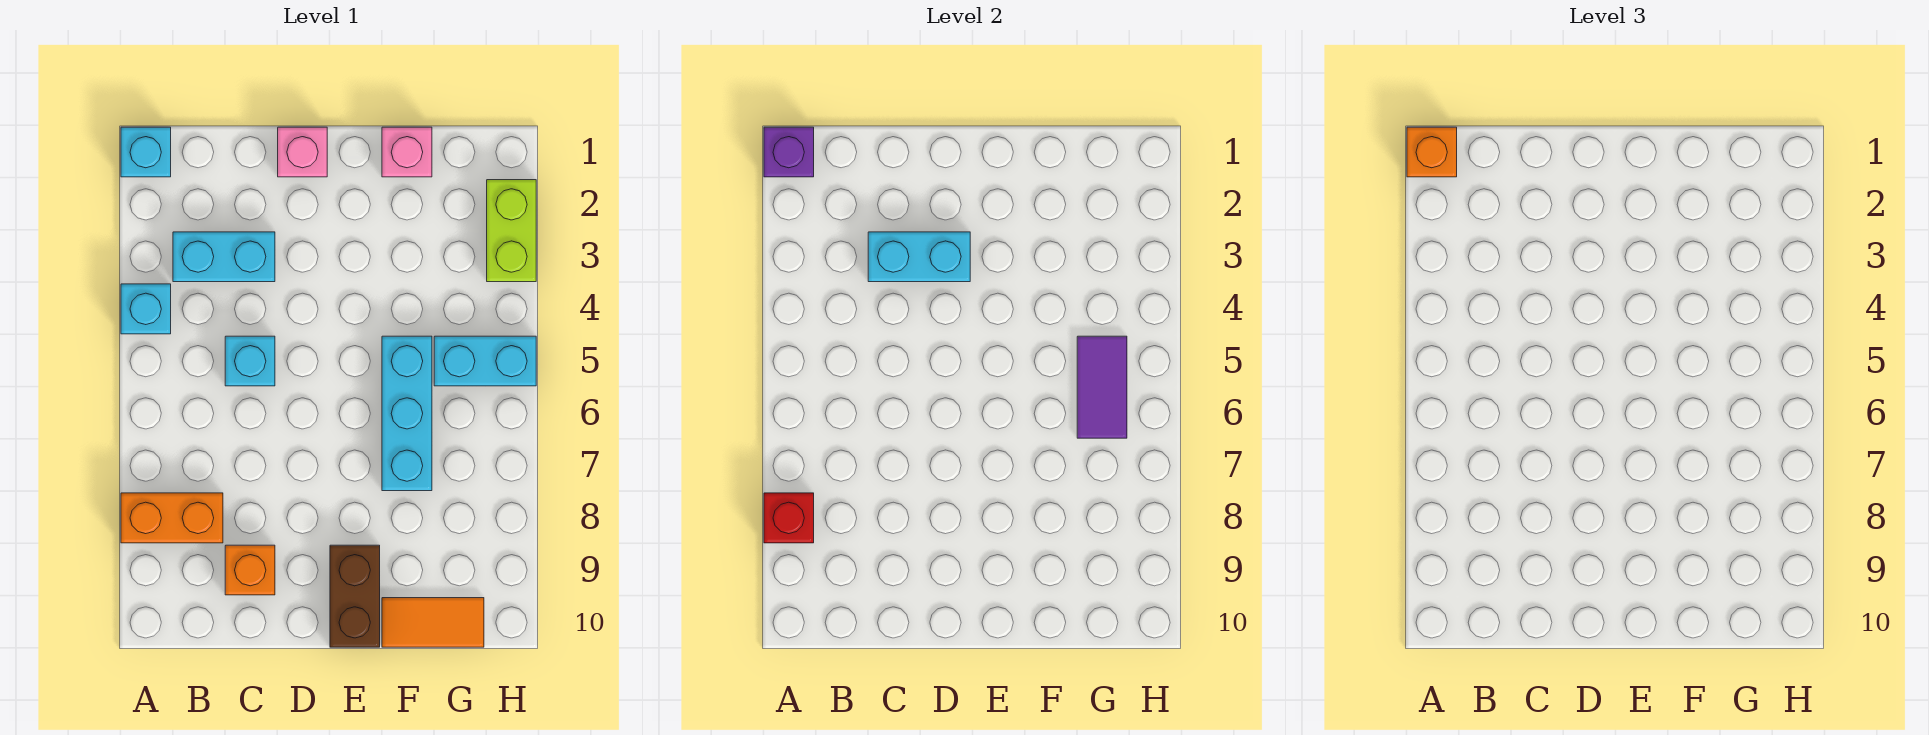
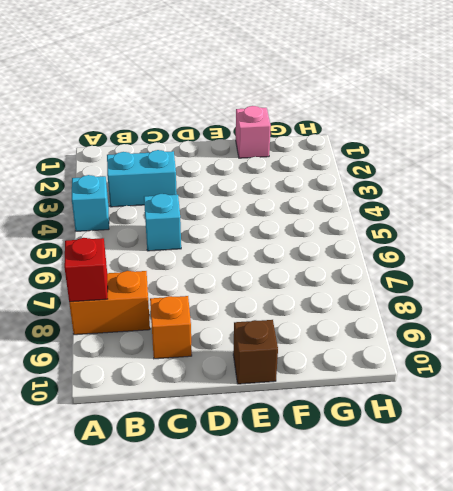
brown brick E10 level 1 -> brown brick E9:E10 level 1
none -> cyan brick A1 level 1
none -> pink brick D1 level 1
none -> cyan brick F5:F7 level 1

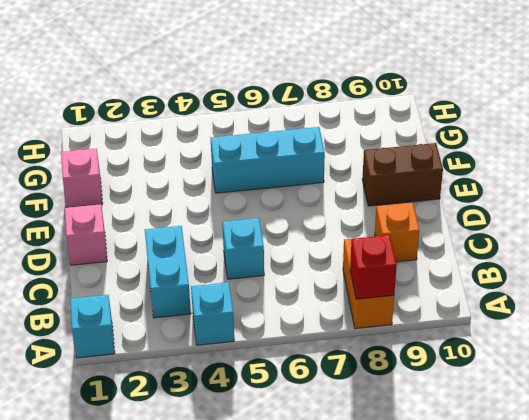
none -> orange tile F10:G10 level 1
none -> cyan brick G5:H5 level 1
none -> lime brick H2:H3 level 1

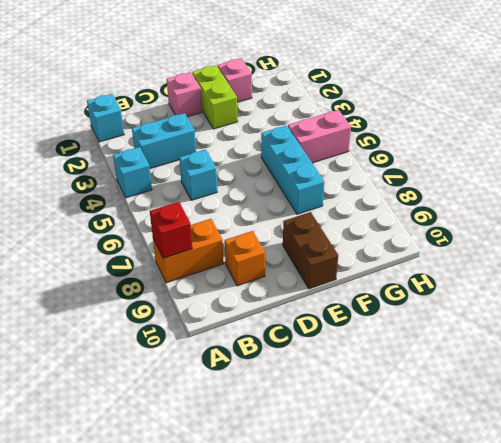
lime brick E1:E2 level 1 -> lime brick H2:H3 level 1
pink brick G5:H5 level 1 -> cyan brick G5:H5 level 1
none -> orange tile F10:G10 level 1
none -> purple brick A1 level 2
none -> cyan brick C3:D3 level 2

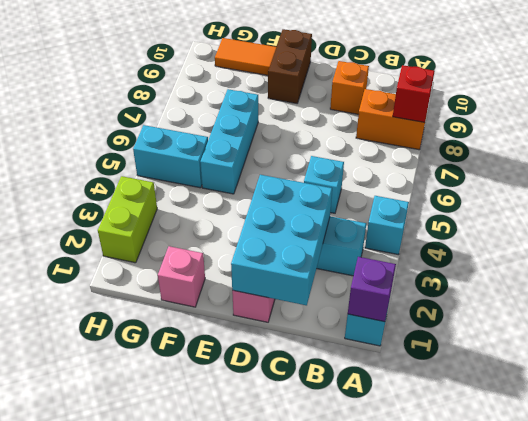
cyan brick C1:D3 level 2 -> cyan brick C3:D3 level 2
none -> purple tile G5:G6 level 2
none -> orange brick A1 level 3

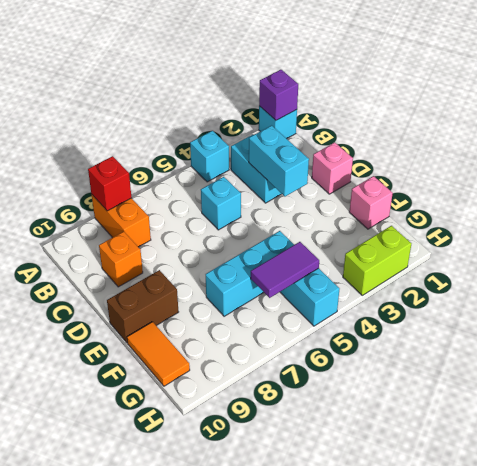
none -> orange brick A1 level 3

